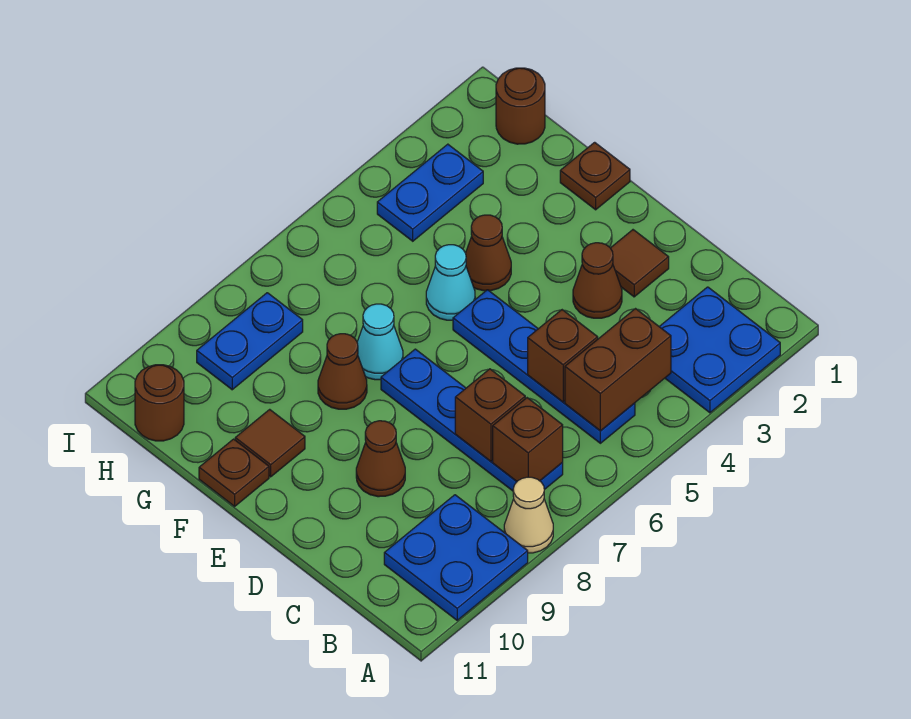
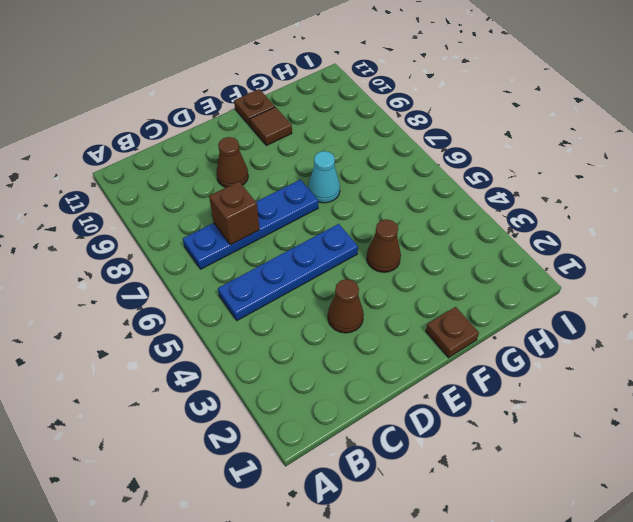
none -> blue plate A2:B3 level 1
none -> tan cone A8 level 1
none -> blue plate A9:B10 level 1

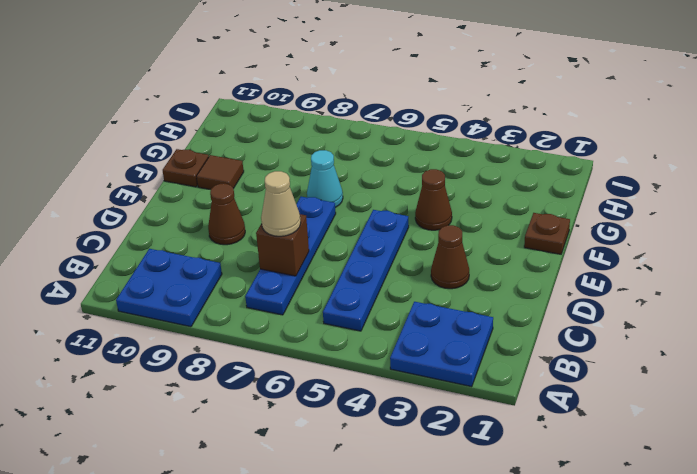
tan cone C7 level 3 -> tan cone A8 level 1
none -> brown tile D2 level 1
none -> cyan cone F5 level 1
none -> brown cone F8 level 1

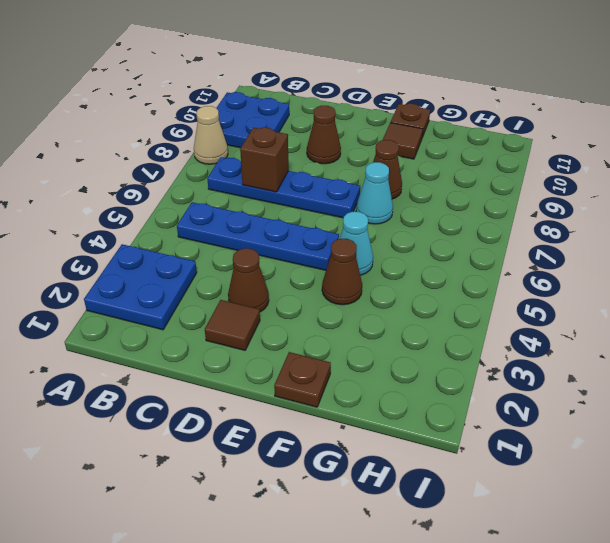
none -> brown round brick H1 level 1
none -> blue plate H3:H4 level 1
none -> blue plate H8:H9 level 1

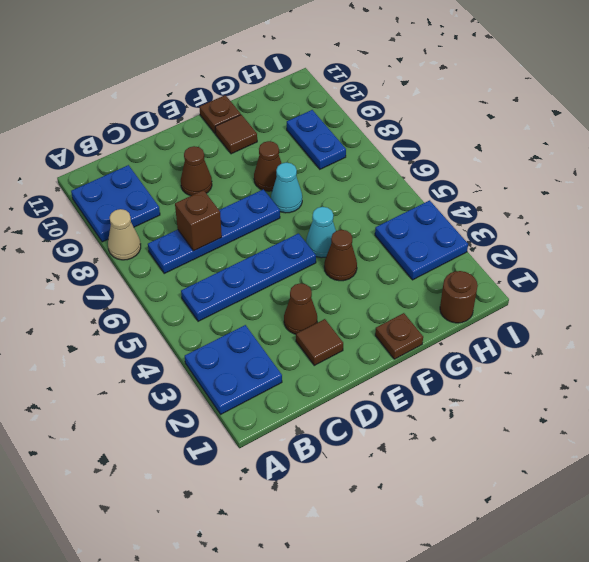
blue plate H3:I4 level 1 -> blue plate H3:H4 level 1
none -> brown round brick H11 level 1
none -> brown brick B4:B5 level 2
none -> brown brick B7 level 2

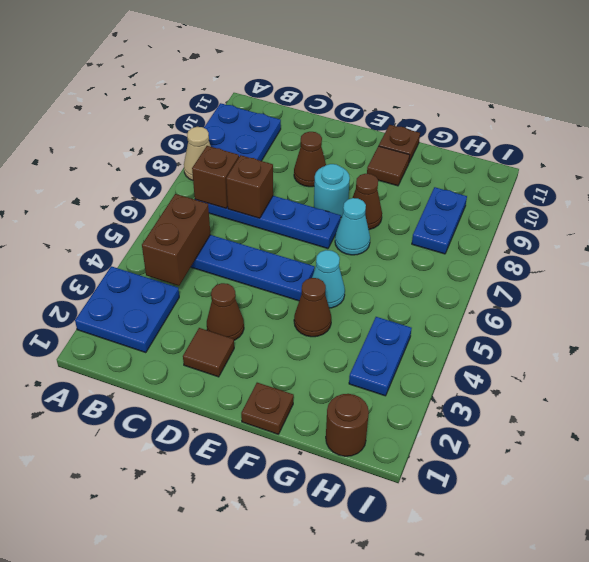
cyan round brick E8 level 1 -> none
none -> brown round brick H11 level 1
none -> brown brick C5 level 2

